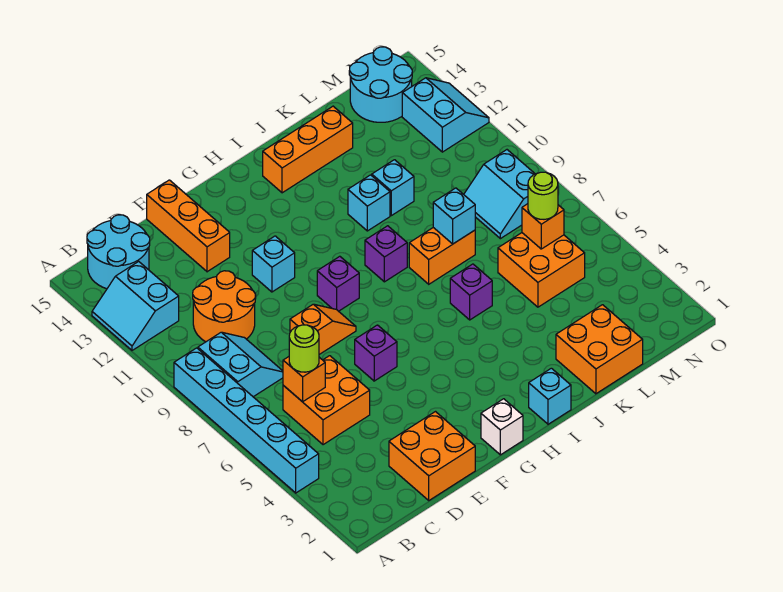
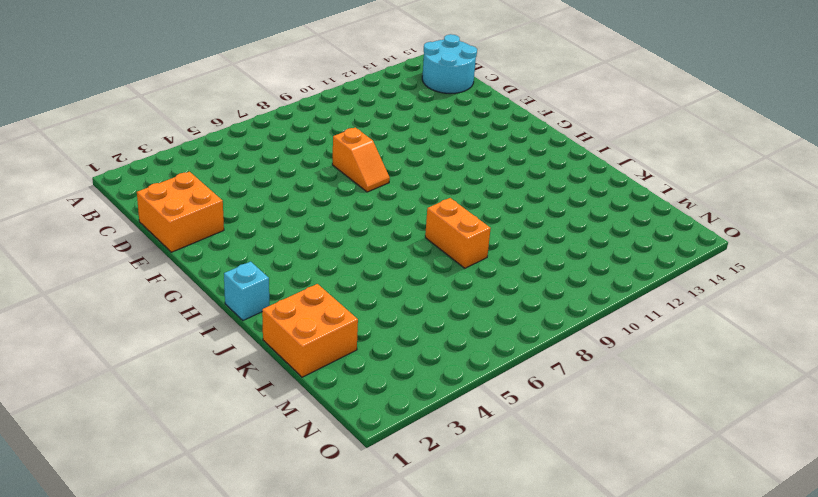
none -> cyan brick A4:A9 level 1
none -> cyan slope A12:B13 level 1 top B
none -> cyan slope B8:C9 level 1 top B
none -> orange brick C5:D6 level 1

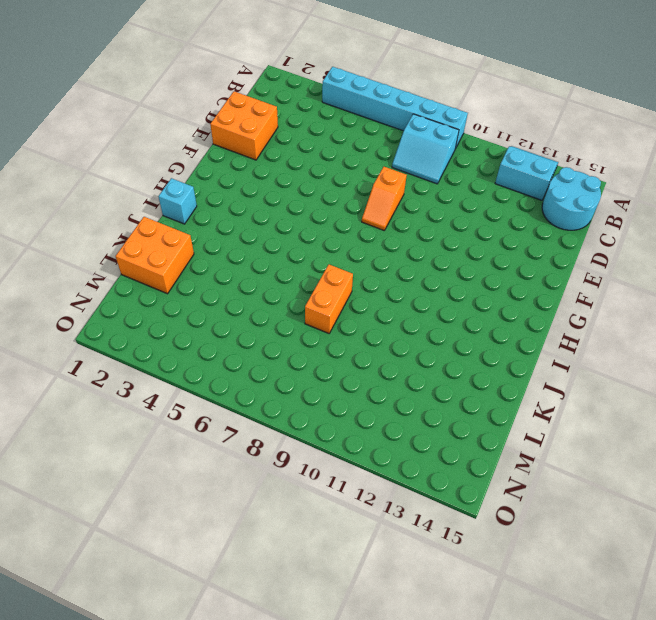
none -> orange brick C5:D6 level 1
none -> orange round brick C10:D11 level 1
none -> orange brick E13:E15 level 1
none -> purple brick F6 level 1

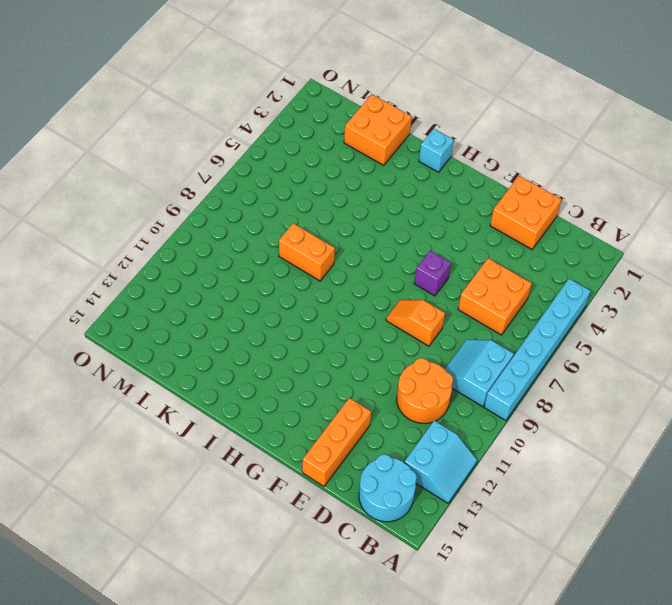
none -> cyan brick F11 level 1
none -> white brick G1 level 1
none -> purple brick G9 level 1
none -> purple brick I9 level 1

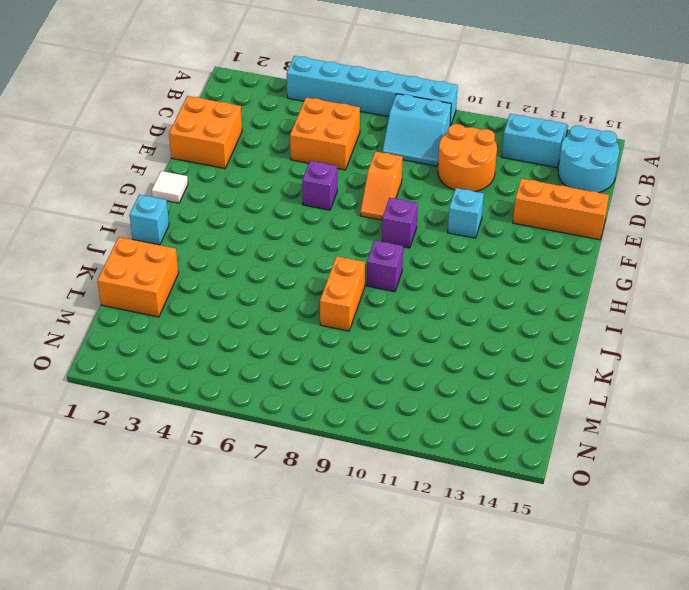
white tile G1 level 1 -> white brick G1 level 1
none -> orange brick I14:K14 level 1
none -> purple brick J6 level 1
none -> cyan brick J11 level 1
none -> cyan brick K11 level 1

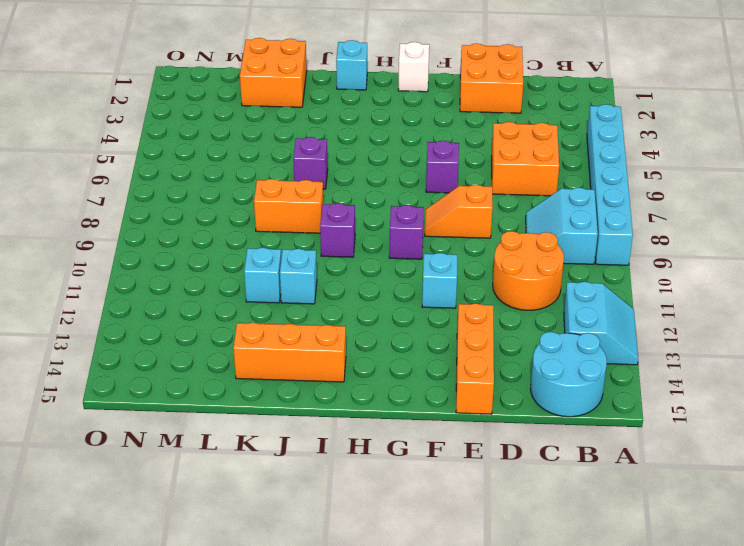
none -> orange brick L5:M6 level 1
none -> cyan slope M8:N9 level 1 top N
none -> cyan round brick M14:N15 level 1
none -> cyan slope N12:O13 level 1 top N

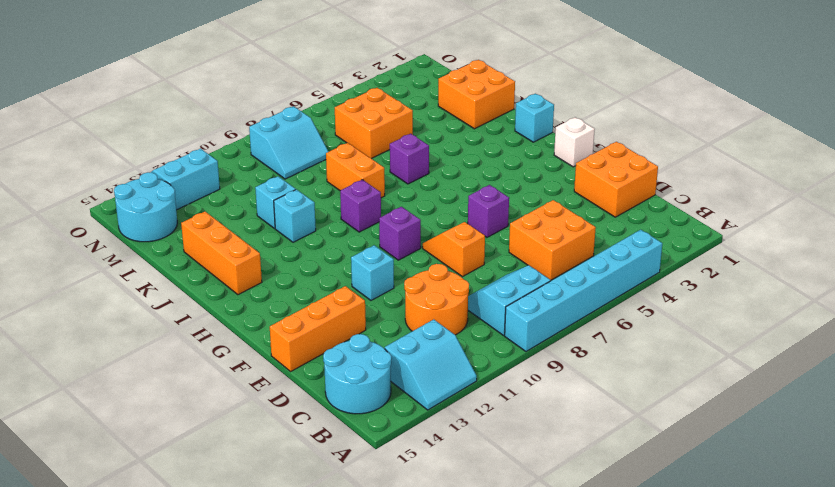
none -> orange brick C6 level 2
none -> cyan brick K8 level 2
none -> orange brick M6 level 2
none -> lime round brick C6 level 3

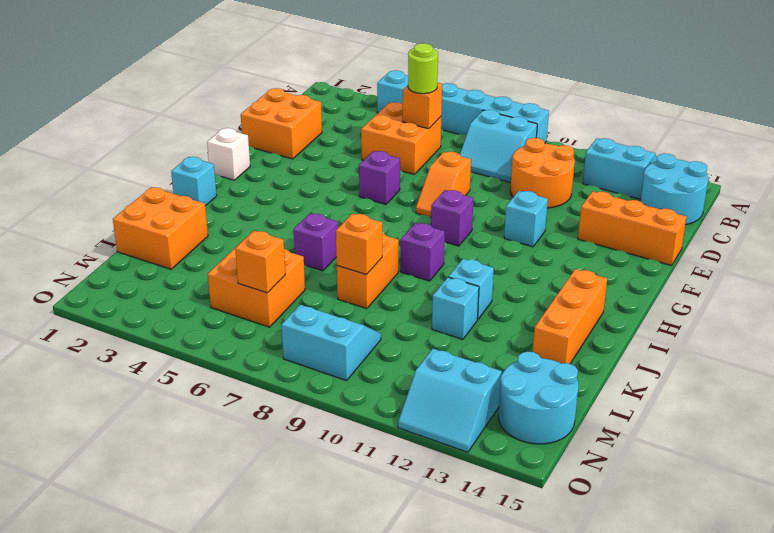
orange brick K8 level 2 -> cyan brick K8 level 2
none -> lime round brick M6 level 3

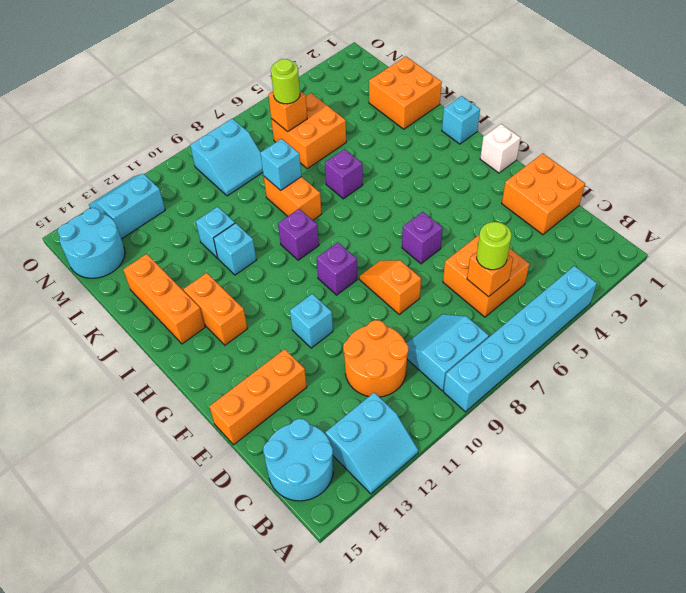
orange brick H13:I13 level 1 -> none

